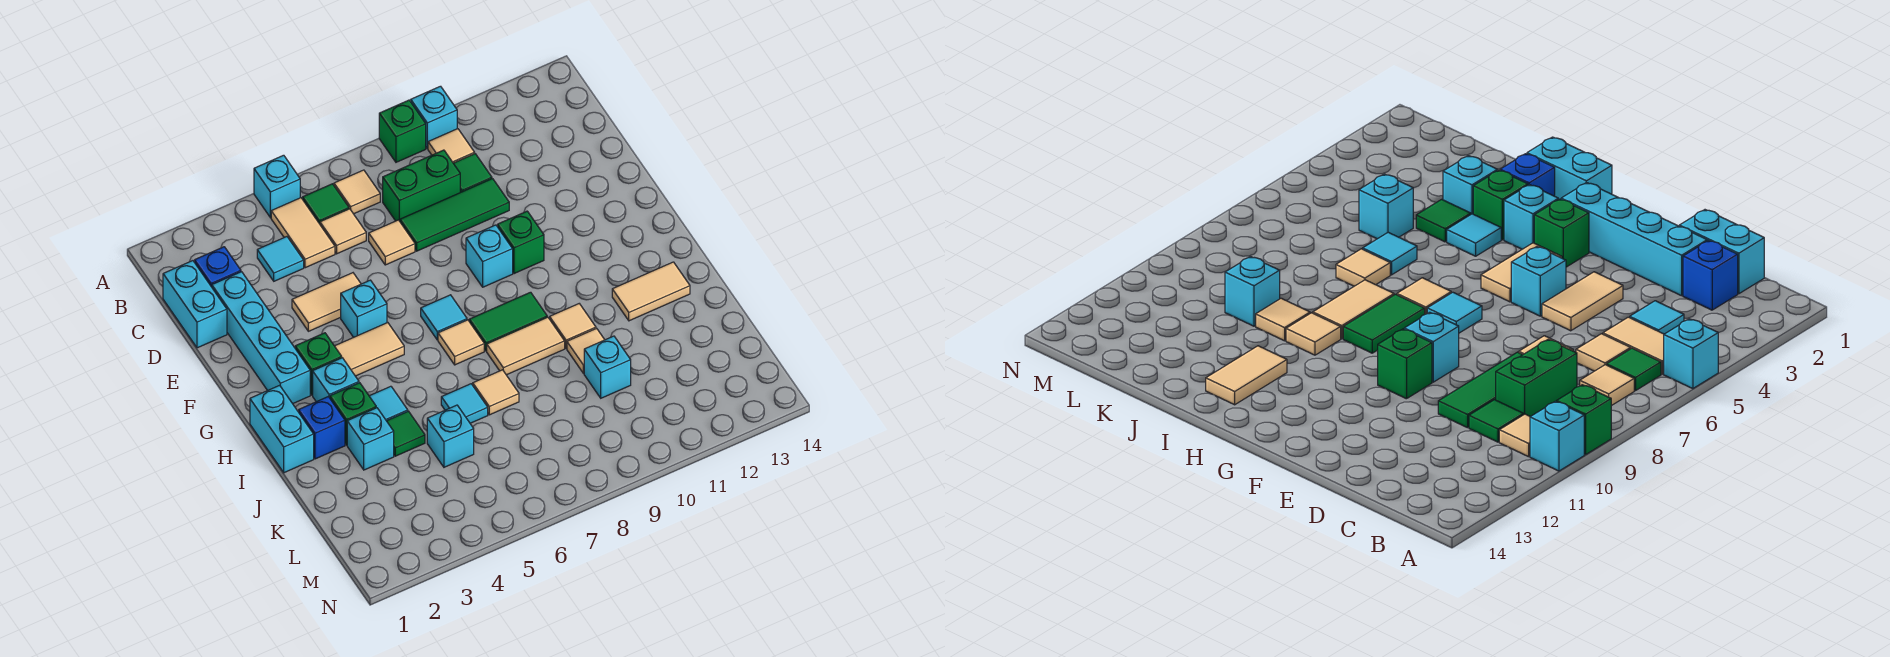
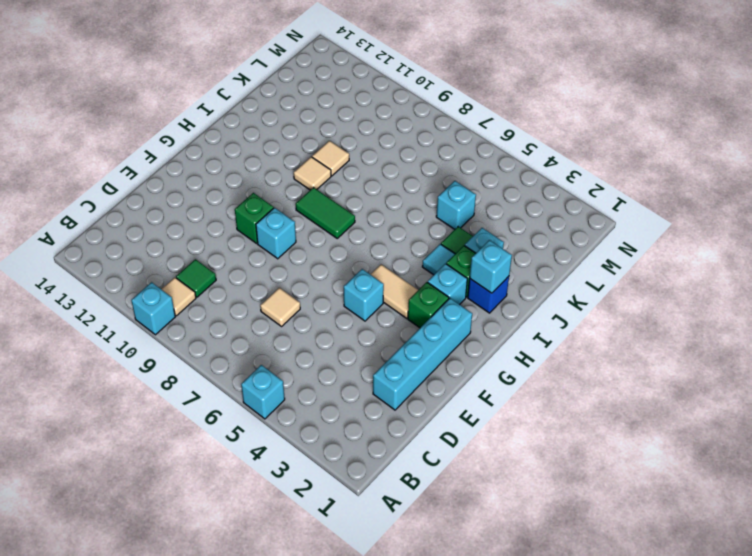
cyan brick I2 level 2 -> cyan brick K10 level 1
none -> green brick A9 level 1
none -> tan tile B5:C5 level 1
none -> green tile B6 level 1
none -> tan tile B7 level 1

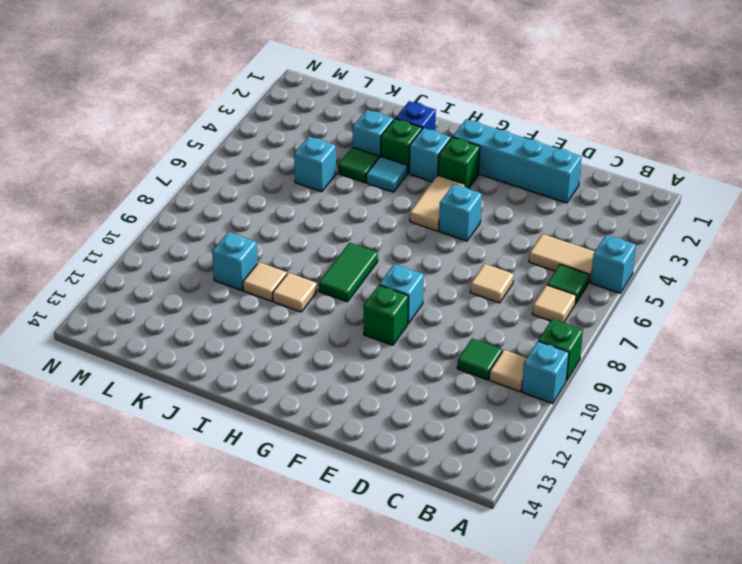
none -> cyan brick C1:D1 level 1
none -> blue brick C2 level 1
none -> cyan tile C4 level 1
none -> tan tile C6 level 1

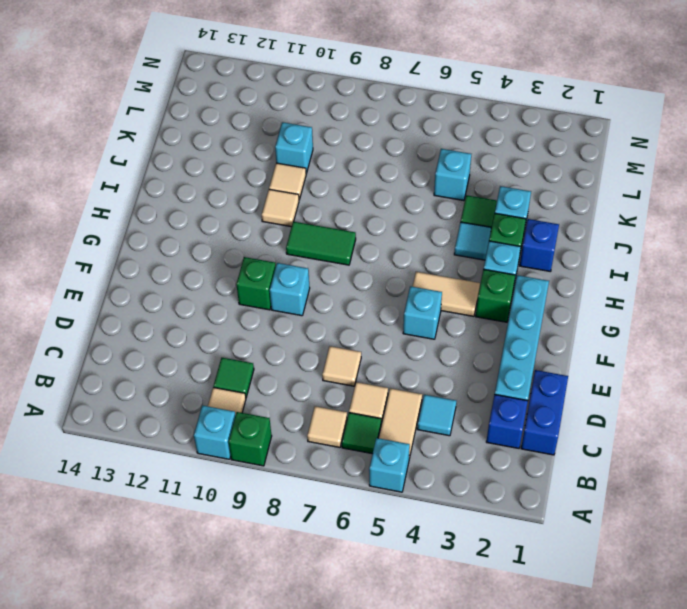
blue brick C1:D1 level 1 -> cyan brick C1:D1 level 1
none -> green brick C8:C9 level 1
none -> green tile D8:D10 level 1
none -> tan tile E4:E5 level 1
none -> cyan tile G7 level 1

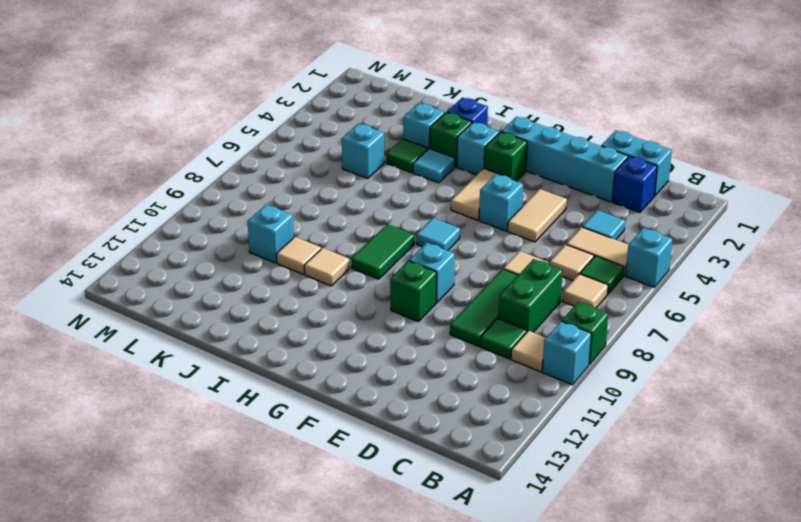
none -> cyan brick H1:I1 level 1
none -> tan tile H7 level 1
none -> tan tile I8:I9 level 1
none -> tan tile I12:I13 level 1

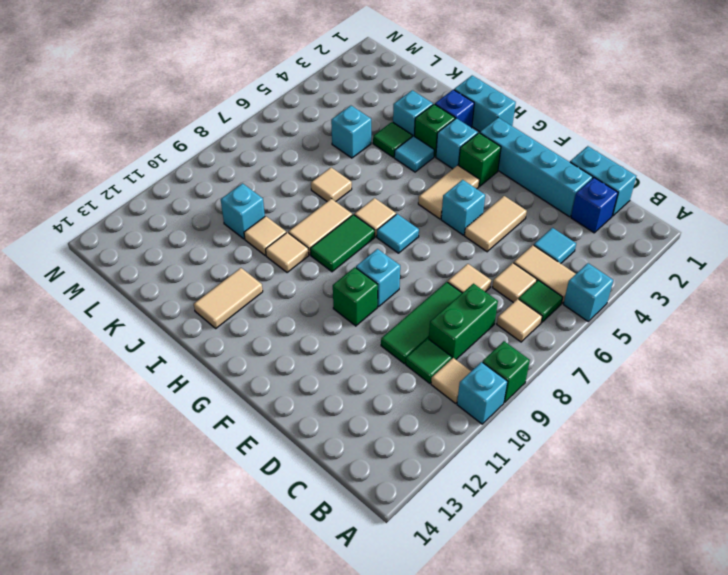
none -> cyan tile J6 level 1

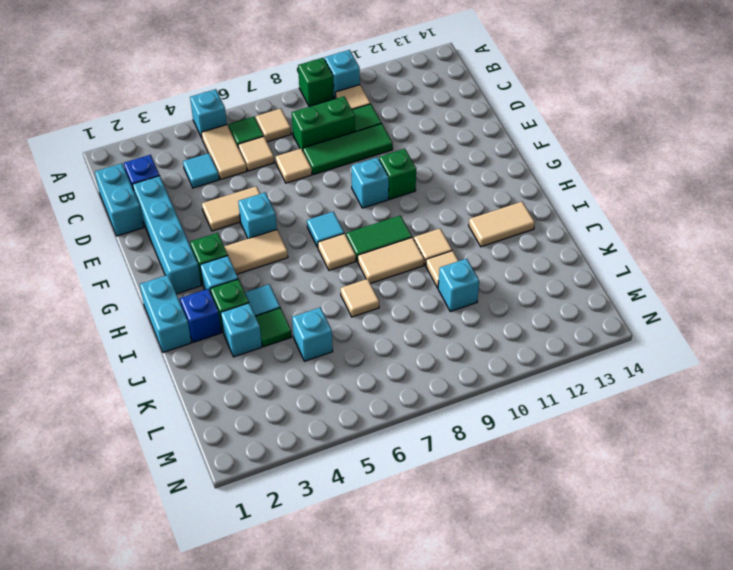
none -> cyan tile J6 level 1

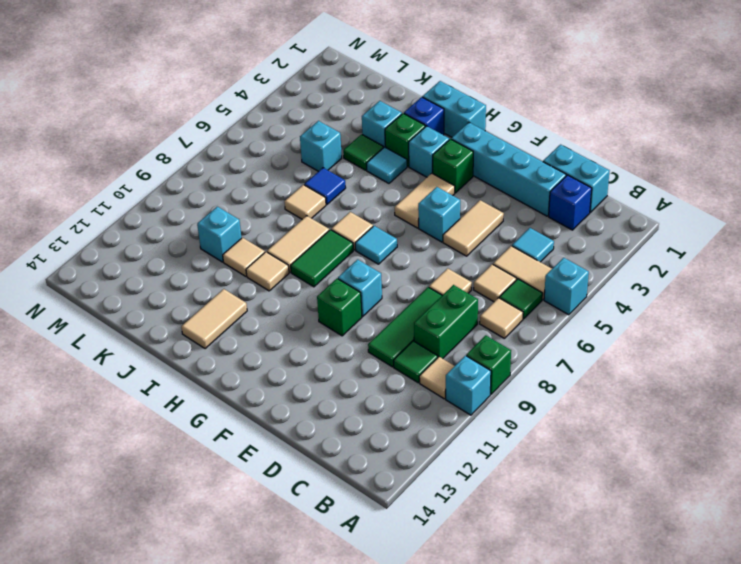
blue tile J6 level 1 -> cyan tile J6 level 1

